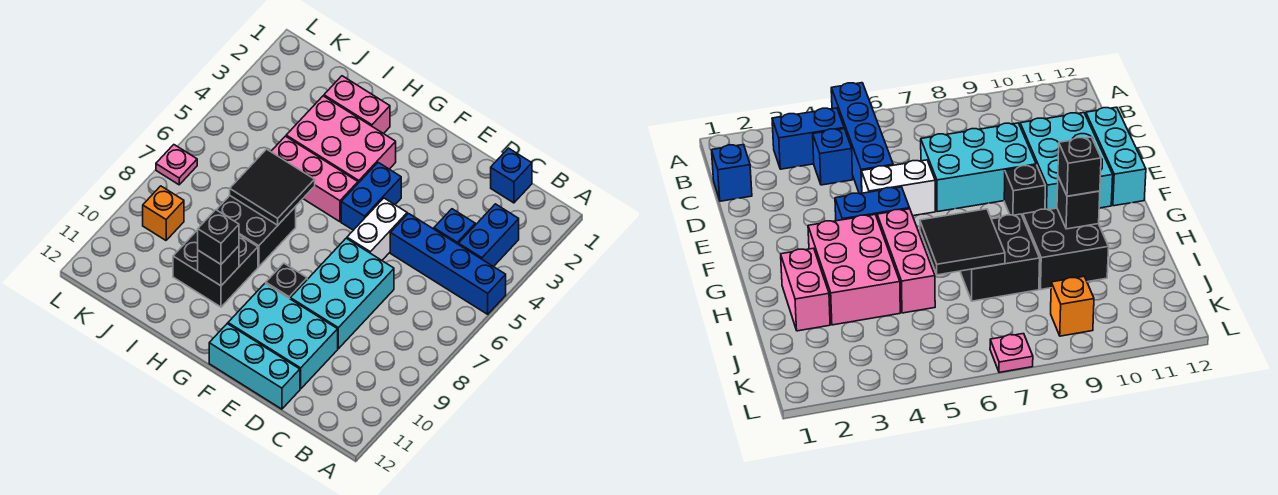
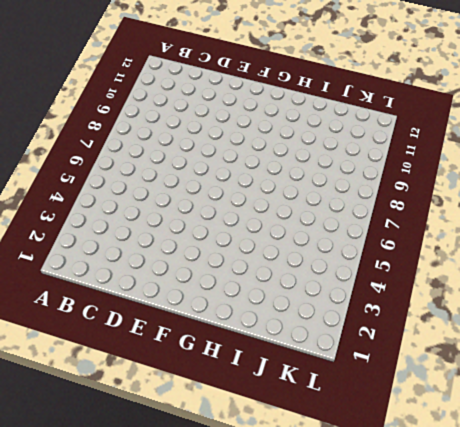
none -> blue brick A5:D5 level 1
none -> blue brick B3:B4 level 1
none -> blue brick C1 level 1

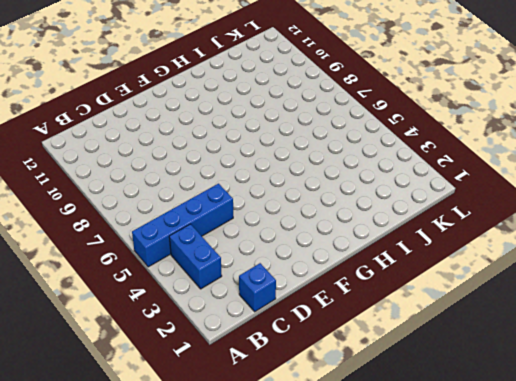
none -> blue brick C4 level 1
none -> cyan brick D7:E9 level 1
none -> cyan brick D10:F11 level 1

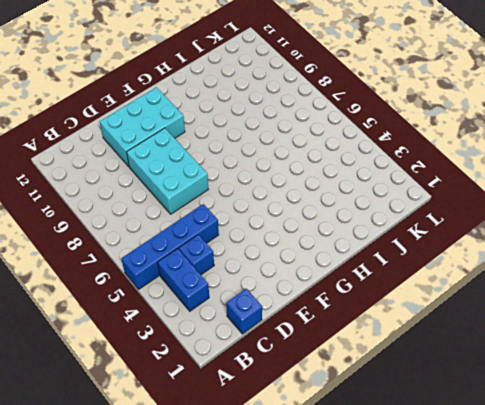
none -> cyan brick D12:F12 level 1
none -> white brick E5:E6 level 1
none -> blue brick F4:F5 level 1

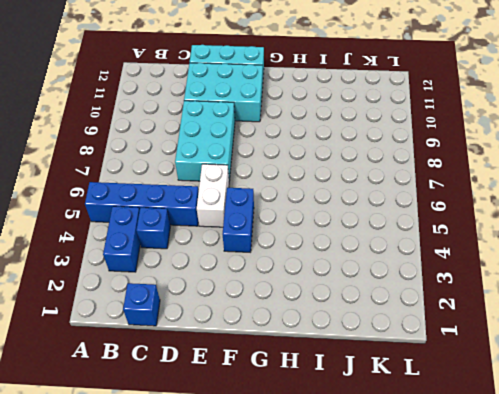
none -> black brick F9 level 1
none -> pink brick G3:I4 level 1
none -> pink brick G5:I5 level 1

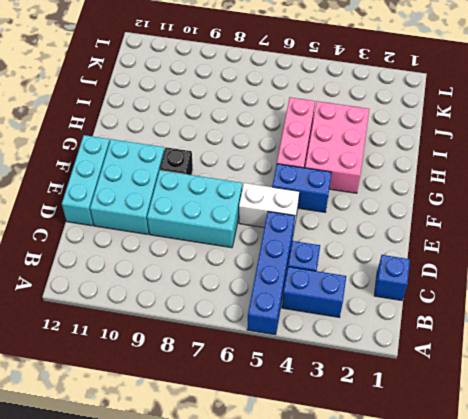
none -> pink brick H2:I2 level 1
none -> black brick H7:I8 level 1
none -> black brick H9:I10 level 1

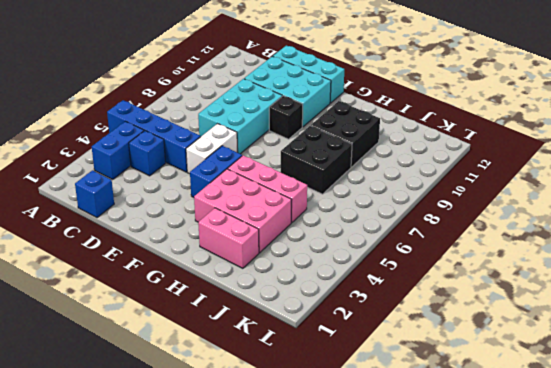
none -> orange brick K9 level 1
none -> pink plate L7 level 1
none -> black tile H6:I7 level 2

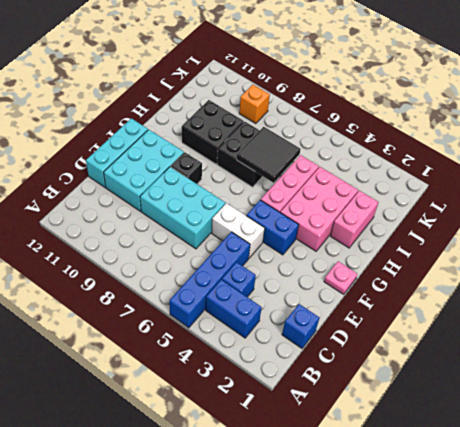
pink plate F1 level 1 -> pink plate L7 level 1
none -> black brick H10 level 2
none -> black brick H10 level 3

